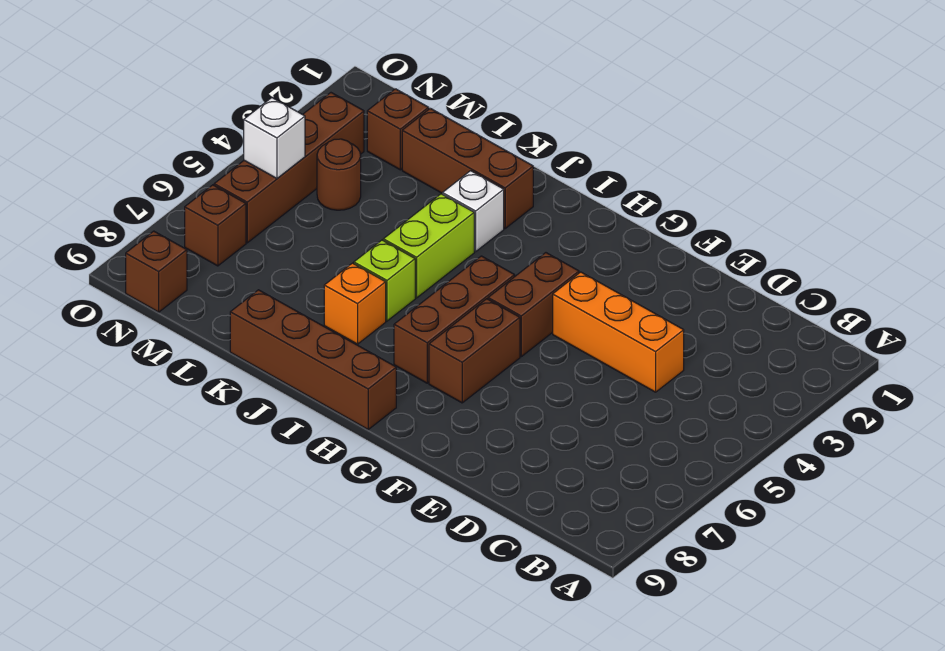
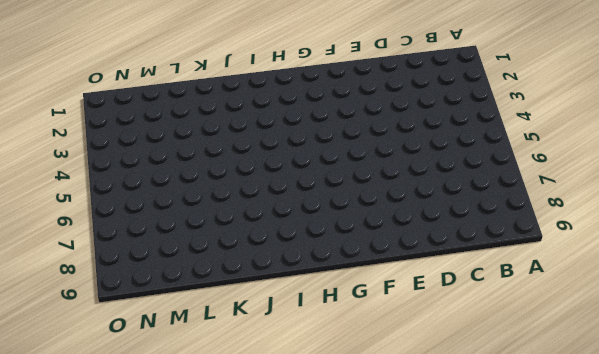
none -> orange brick D4:F4 level 1
none -> brown brick G4:G5 level 1
none -> brown brick G6:G7 level 1

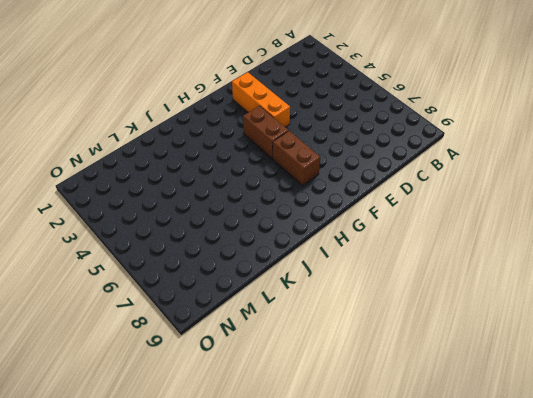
orange brick F2:F4 level 1 -> orange brick D4:F4 level 1
none -> brown brick H5:H7 level 1
none -> brown brick H9:K9 level 1
none -> brown brick J2:L2 level 1

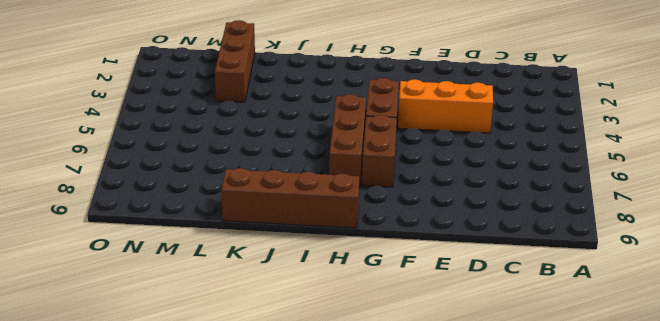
brown brick L1:L3 level 1 -> brown brick J2:L2 level 1
none -> white brick J3 level 1
none -> lime brick J4:J5 level 1
none -> lime brick J6 level 1

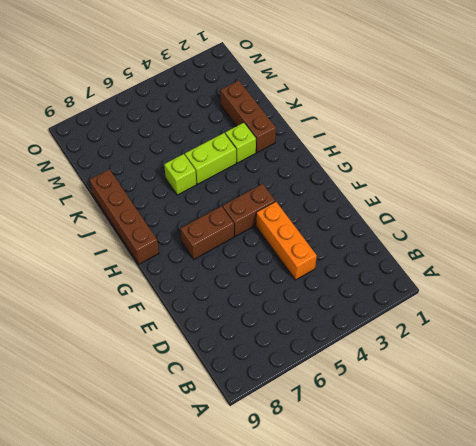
lime brick J3 level 1 -> white brick J3 level 1
none -> brown brick H5:H7 level 1
none -> orange brick J7 level 1
none -> brown brick M2 level 1

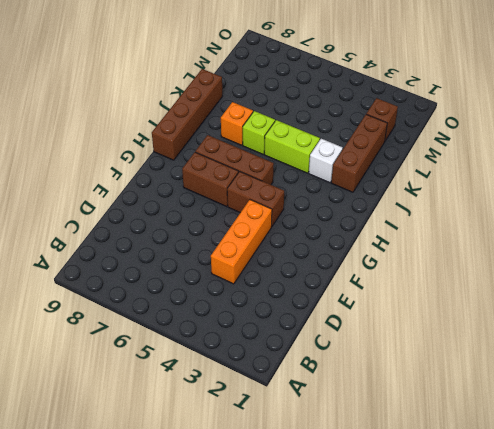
none -> brown round brick M4 level 1
none -> brown brick N3:N6 level 1
none -> brown brick N7 level 1

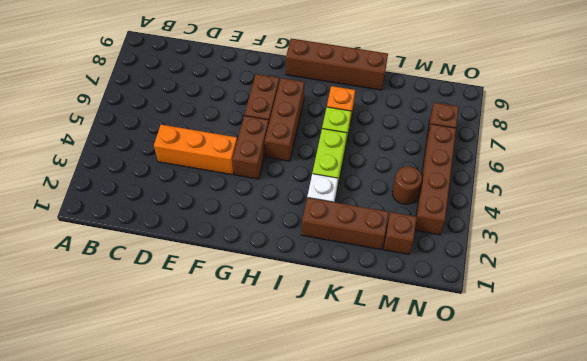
none -> brown brick N9 level 1
none -> white brick N5 level 2

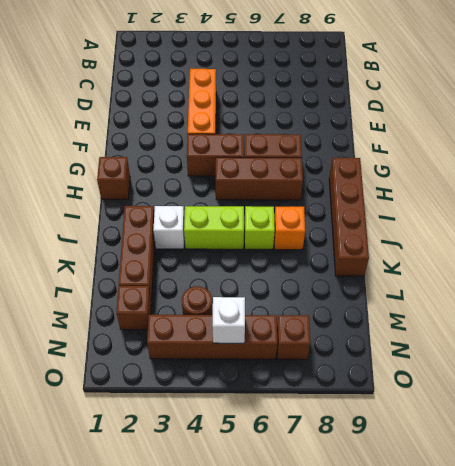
brown brick H1 level 1 -> brown brick N9 level 1

